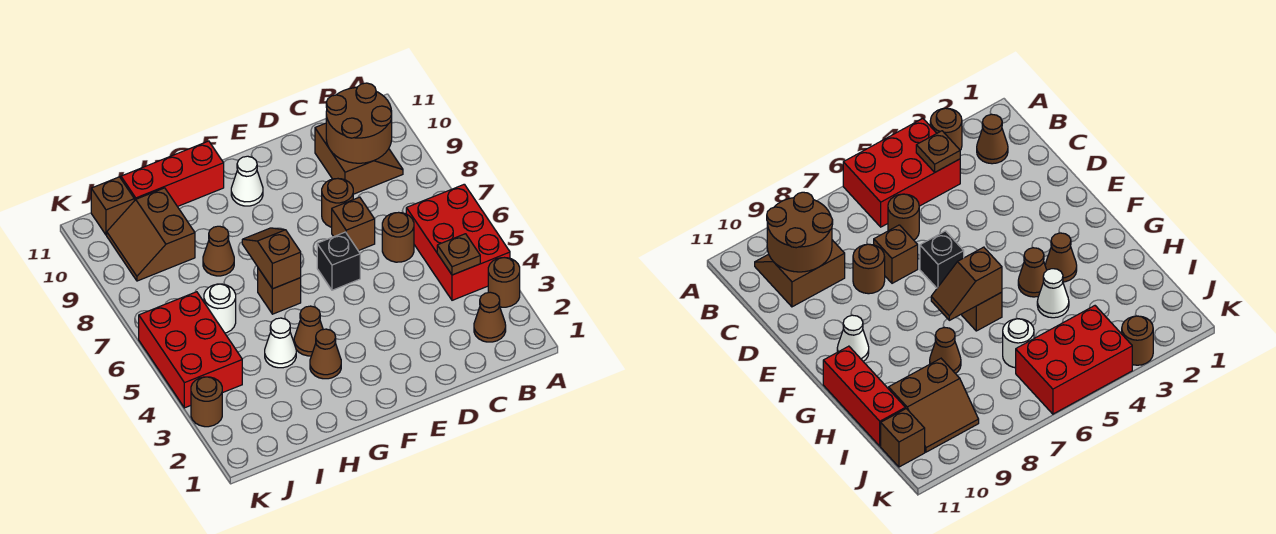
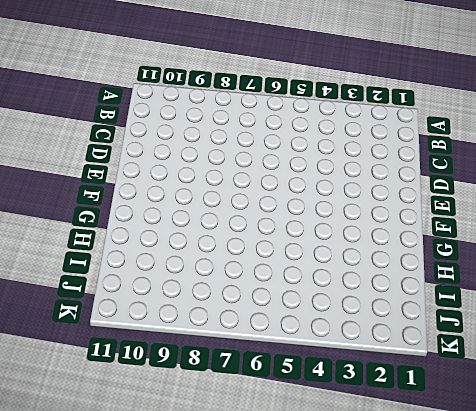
none -> brown round brick A3 level 1
none -> red brick A4:B6 level 1
none -> brown cone B2 level 1

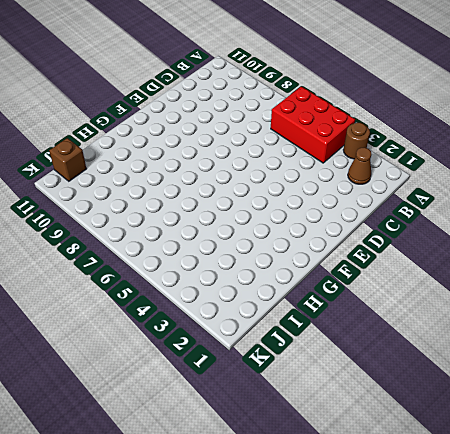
none -> brown slope B9:C10 level 1 top C
none -> brown round brick C6 level 1
none -> brown brick D7 level 1

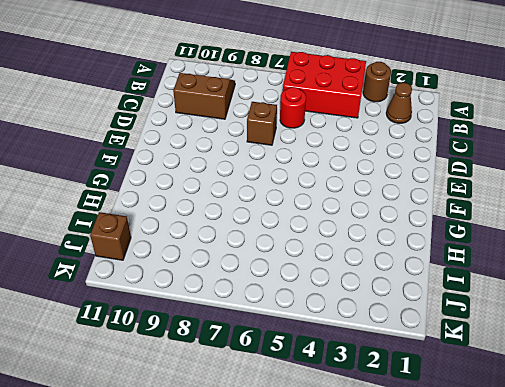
red round brick C6 level 1 -> brown round brick C6 level 1
none -> brown round brick D8 level 1
none -> black brick E6 level 1
none -> white cone F10 level 1

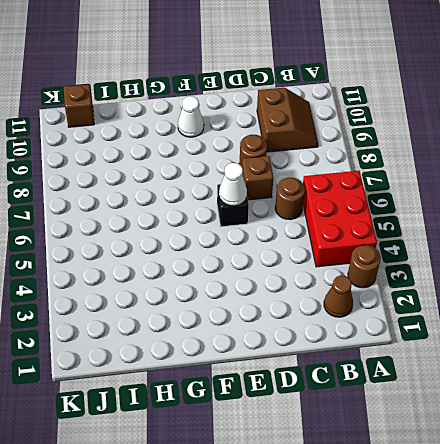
white cone E6 level 2 -> white cone H4 level 1
none -> brown cone G3 level 1
none -> brown cone G4 level 1
none -> brown brick G6 level 1

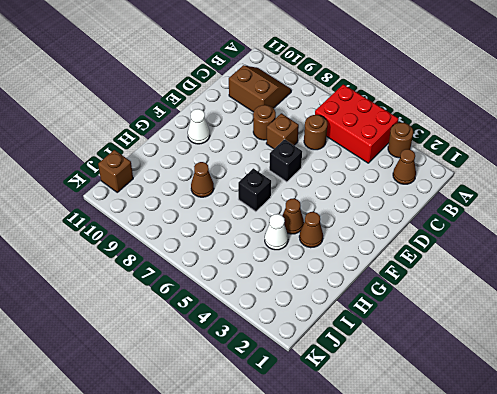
black brick G6 level 1 -> brown brick G6 level 1
none -> red brick G11:I11 level 1
none -> white round brick I6 level 1
none -> brown slope I9:J10 level 1 top I

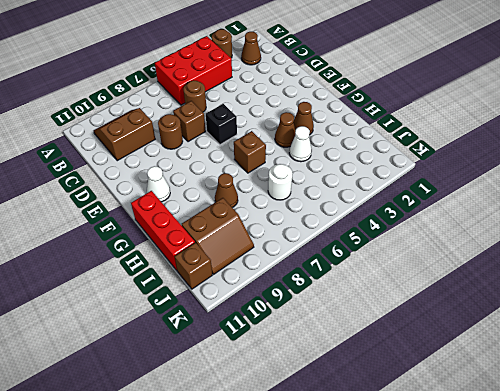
none -> red brick J4:K6 level 1
none -> brown round brick K3 level 1
none -> brown plate B4 level 2

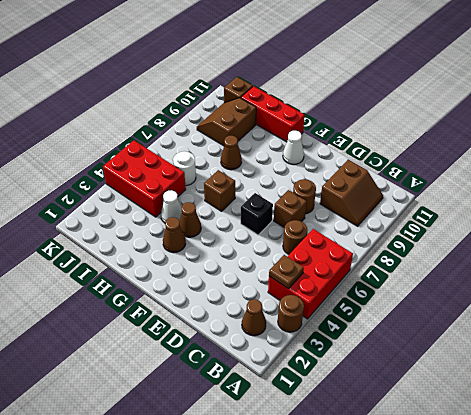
red brick I4:K5 level 1 -> red brick J4:K6 level 1
none -> brown round brick K3 level 1
none -> brown round brick B9:C10 level 2
none -> brown slope G6:G7 level 2 top 6

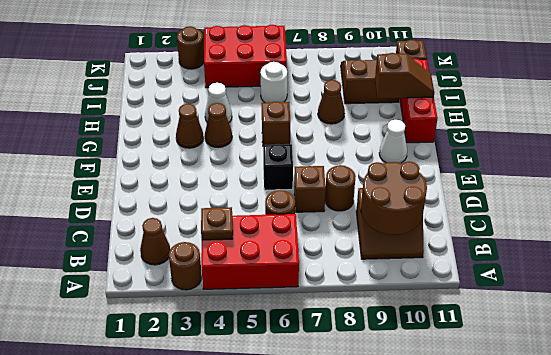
brown slope H10:H11 level 2 top 10 -> brown slope G6:G7 level 2 top 6

